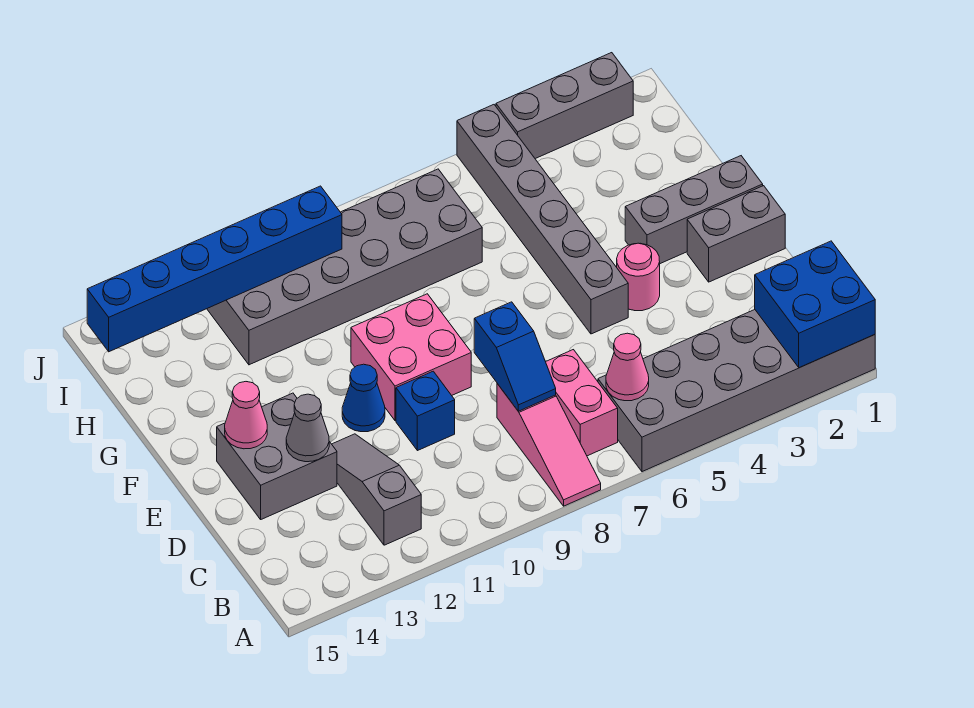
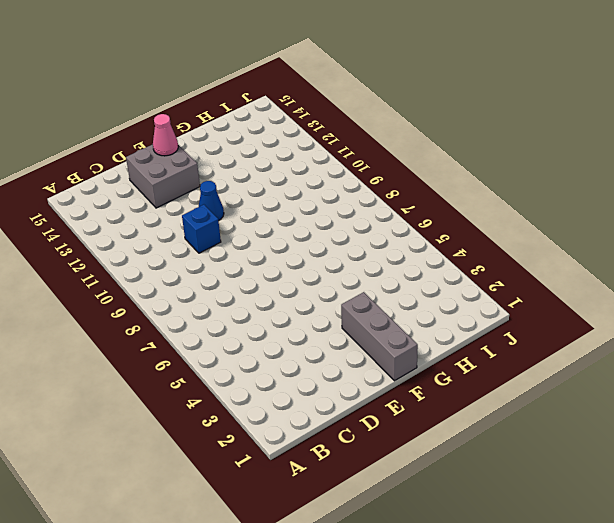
none -> grey brick A1:B6 level 1
none -> pink slope A8:C8 level 1 top C
none -> pink brick B7:C7 level 1

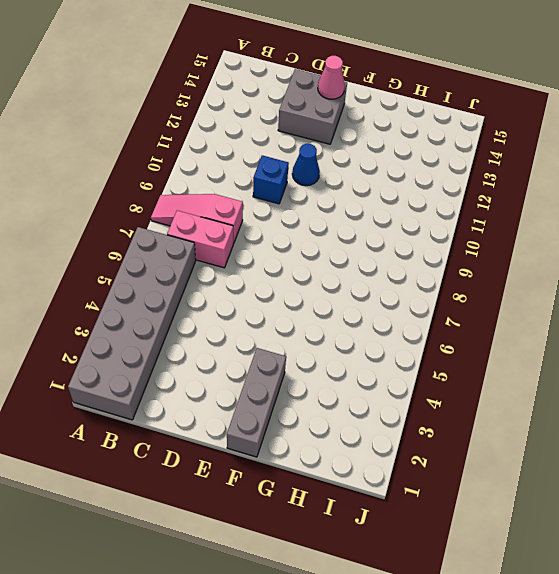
none -> grey slope B12:D12 level 1 top B
none -> grey brick E1:E2 level 1
none -> pink round brick E4 level 1

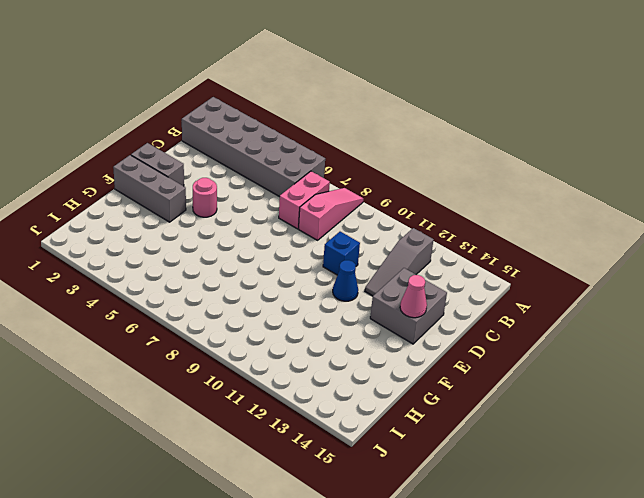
none -> grey brick E5:J5 level 1
none -> pink brick E9:F10 level 1
none -> grey brick H7:I12 level 1

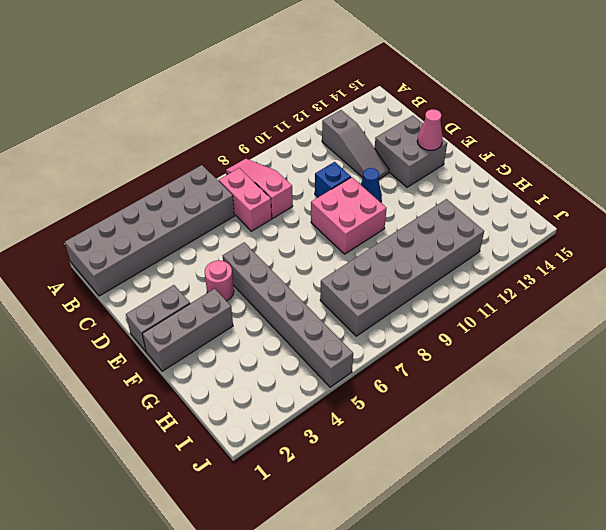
none -> grey brick J2:J4 level 1
none -> blue brick A1:B2 level 2
none -> pink cone B6 level 2

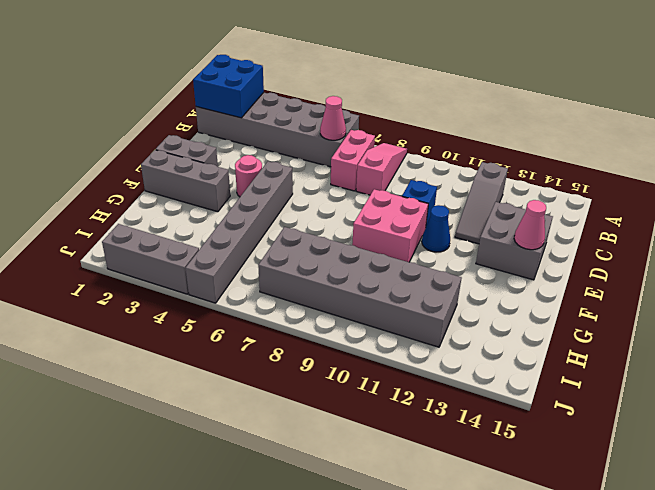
none -> blue slope C8:D8 level 2 top D
none -> grey cone D13 level 2
none -> blue brick I10:I15 level 2

